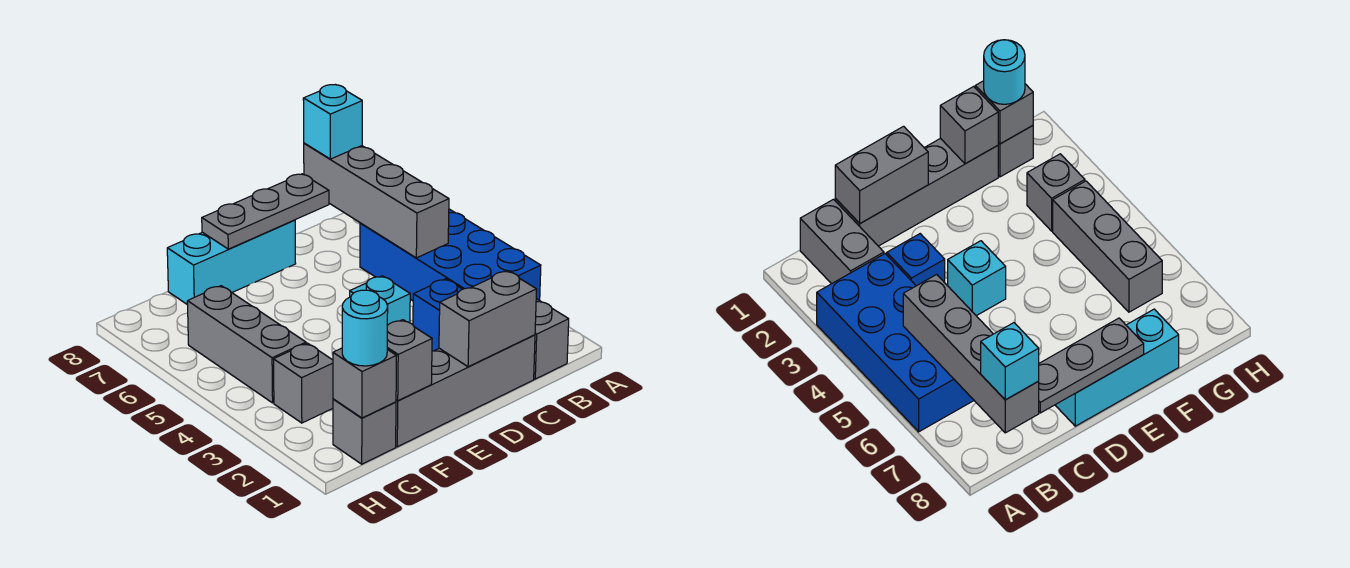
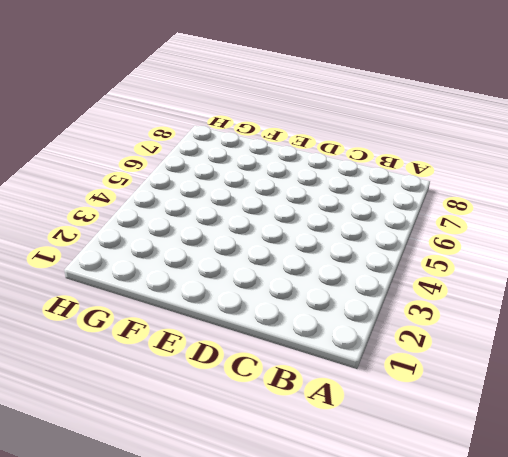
none -> blue brick A3:B6 level 1
none -> grey brick B1:B2 level 1
none -> grey brick C1:F1 level 1

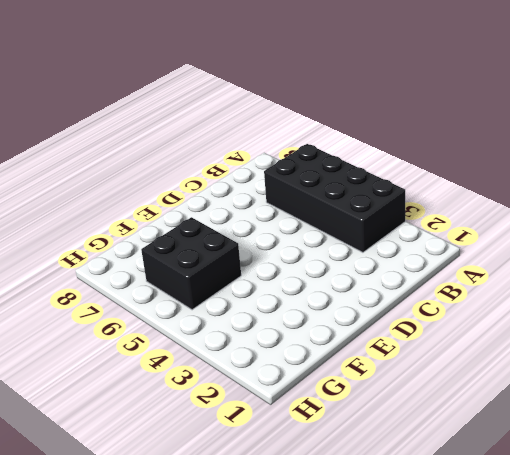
black brick A3:B6 level 1 -> blue brick A3:B6 level 1
black brick F5:G6 level 1 -> grey brick G4:G6 level 1
none -> grey brick B1:B2 level 1
none -> grey brick C1:F1 level 1
none -> blue brick C3 level 1

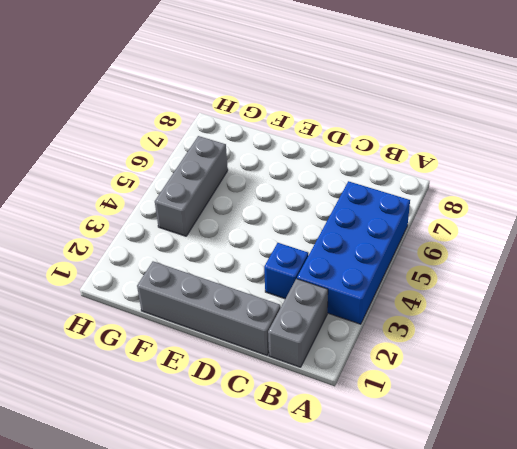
none -> cyan brick D4 level 1
none -> cyan brick D8:F8 level 1
none -> grey brick G1 level 1

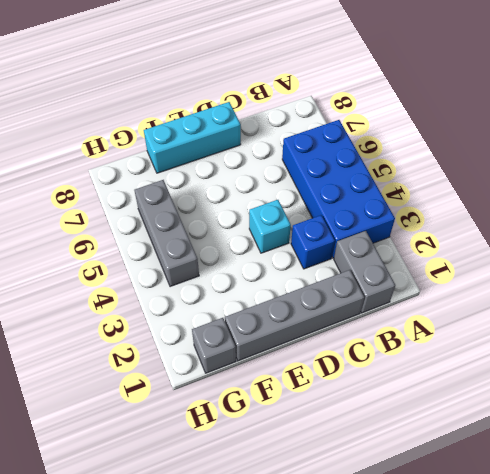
none -> grey brick G3 level 1
none -> grey brick B5:B8 level 2
none -> grey brick C1:D1 level 2

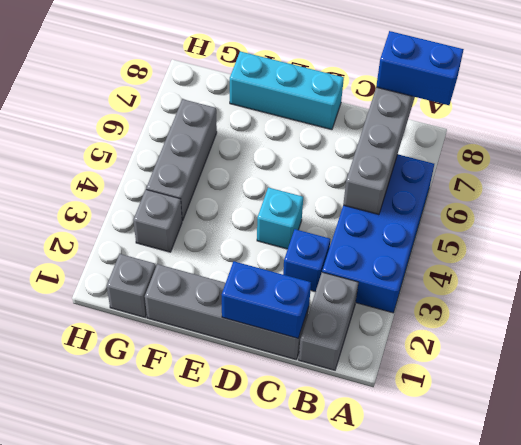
blue brick A8:B8 level 3 -> cyan brick B8 level 3
blue brick C1:D1 level 2 -> grey brick C1:D1 level 2
none -> grey plate C8:E8 level 2
none -> grey brick F1 level 2
none -> grey brick G1 level 2

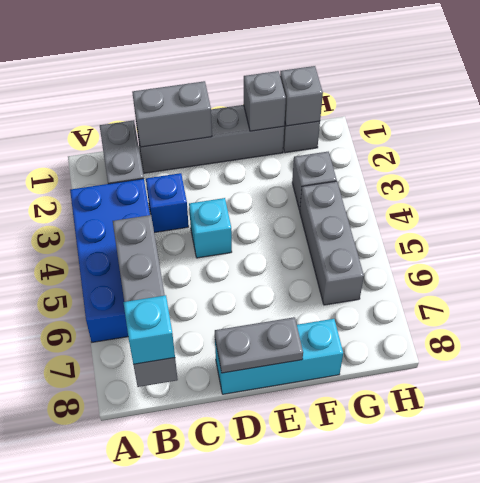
grey plate D8:E8 level 2 -> grey plate C8:E8 level 2
none -> cyan round brick G1 level 3

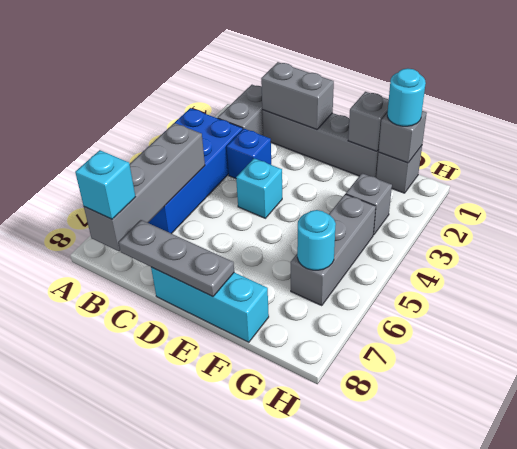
cyan round brick G6 level 2 -> none

